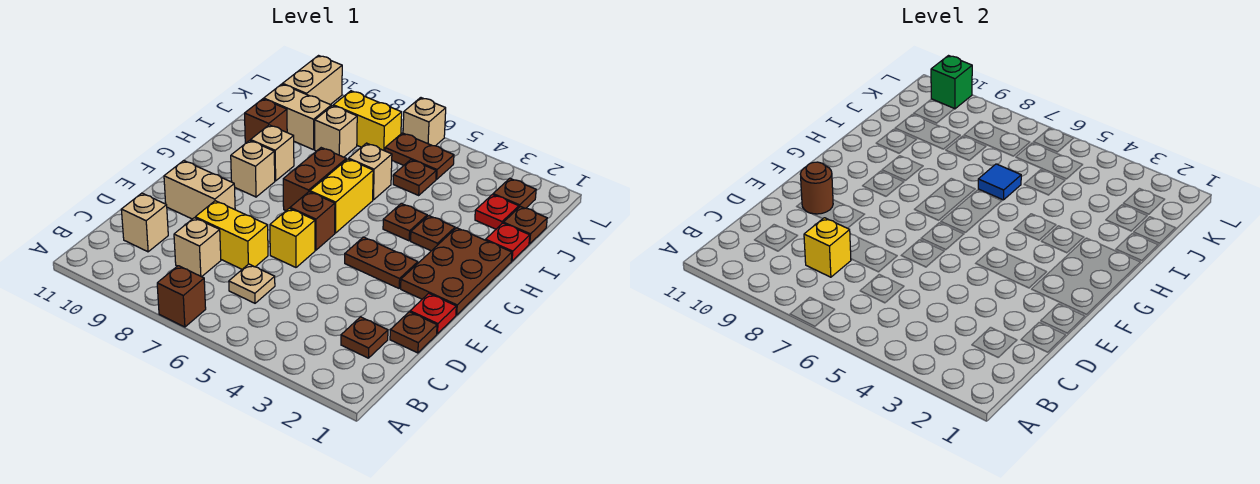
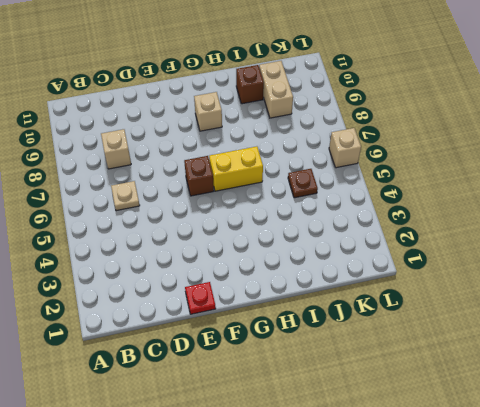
none -> brown brick A7 level 1
none -> brown plate C2 level 1
none -> tan brick C10 level 1
none -> brown plate D1 level 1

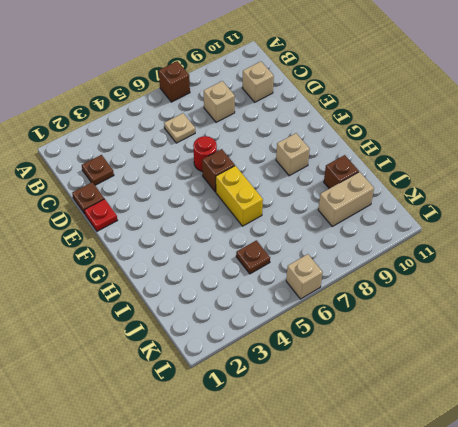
red round brick E6 level 1 -> yellow brick E6 level 1
none -> yellow brick D7:D8 level 1
none -> tan brick E9:E10 level 1
none -> brown plate F1:H2 level 1
none -> brown plate F3:F4 level 1

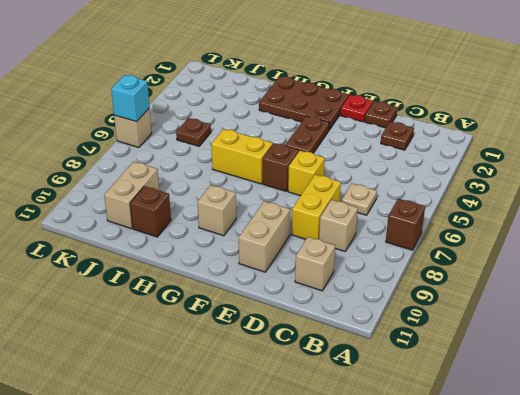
cyan brick L6 level 2 -> none
none -> brown brick G7:H7 level 1
none -> brown plate H3 level 1
none -> brown plate H4 level 1
none -> tan brick H9 level 1

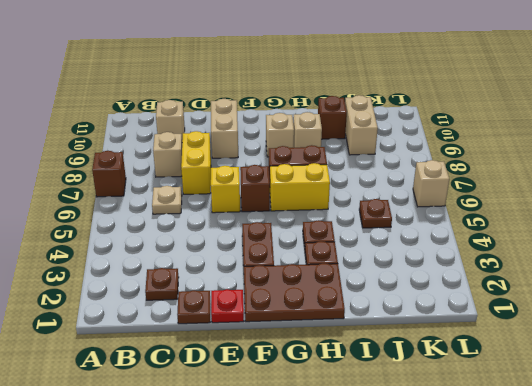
none -> red plate I1 level 1
none -> tan brick I6 level 1
none -> brown plate J1 level 1
none -> red plate J2 level 1

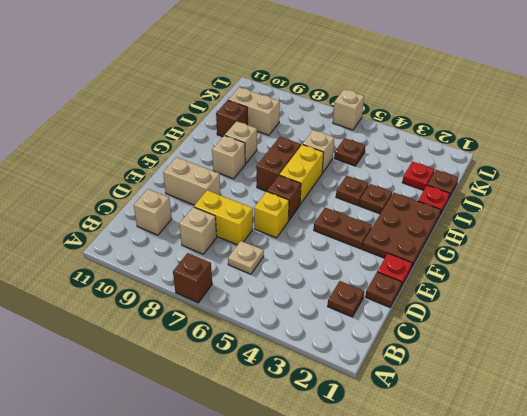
none -> tan brick J8 level 1
none -> brown plate K2 level 1
none -> brown plate K5:K6 level 1
none -> yellow brick K7:K8 level 1

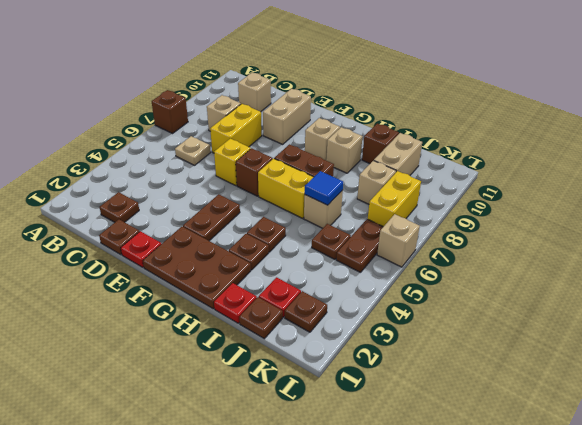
none -> tan brick K10:L10 level 1
none -> yellow brick C8 level 2
none -> brown round brick E10 level 2
none -> green brick L10 level 2

